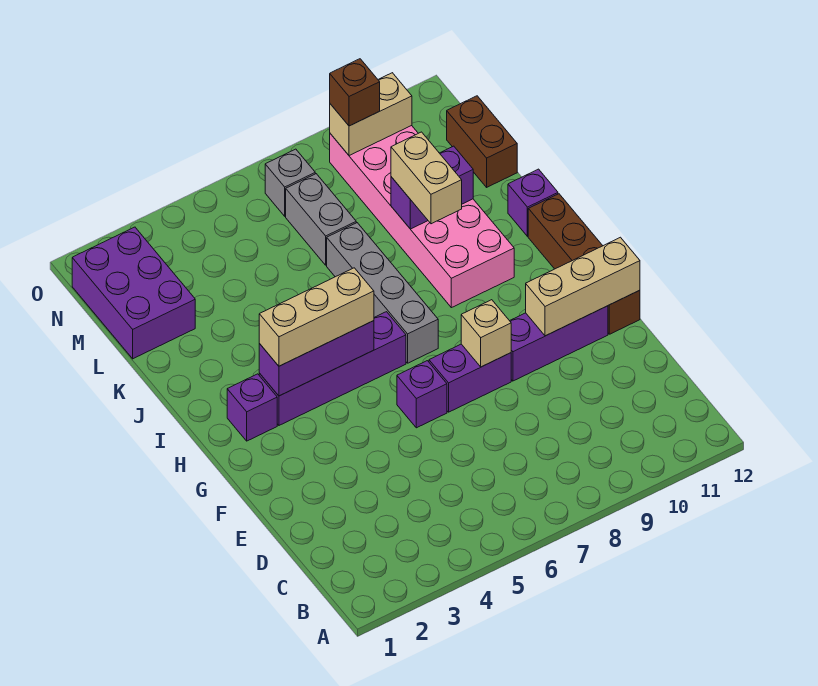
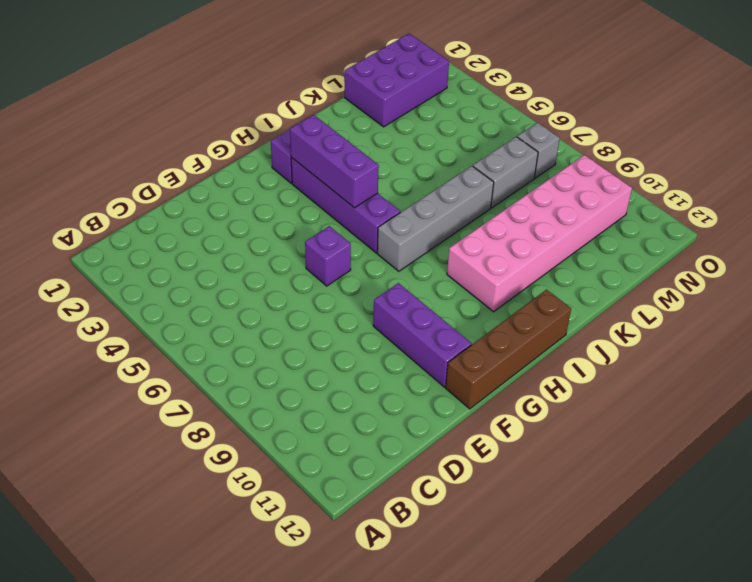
none -> purple brick F7:F8 level 1
none -> purple brick J12 level 1
none -> brown brick L12:M12 level 1

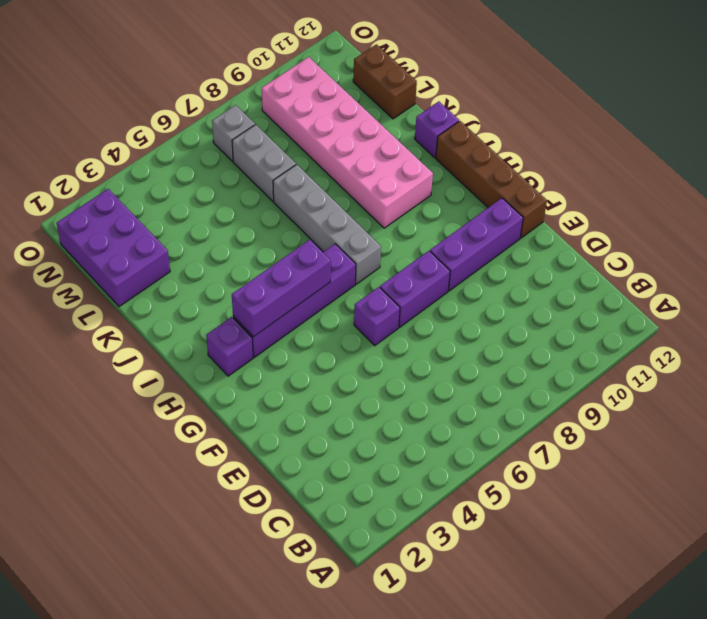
none -> tan brick F8 level 2
none -> tan brick F10:F12 level 2
none -> purple brick K9:K10 level 2

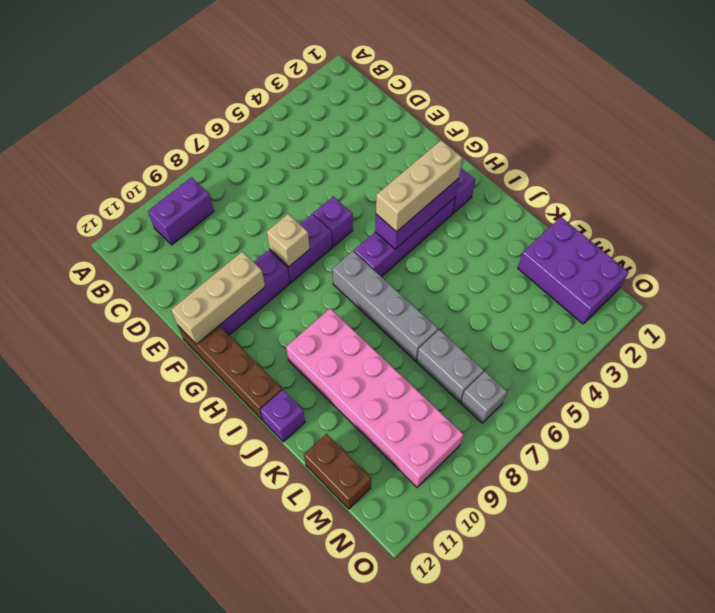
purple brick B9:B10 level 1 -> purple brick K9:K10 level 2
none -> tan brick N9:N10 level 2
none -> tan brick J9:K9 level 3
none -> brown brick N9 level 3

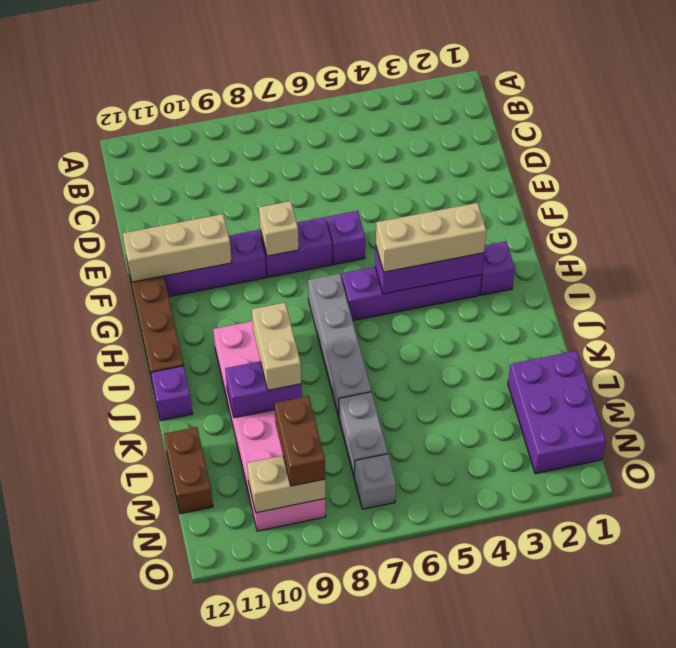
brown brick M9:N9 level 3 -> brown brick N9 level 3

